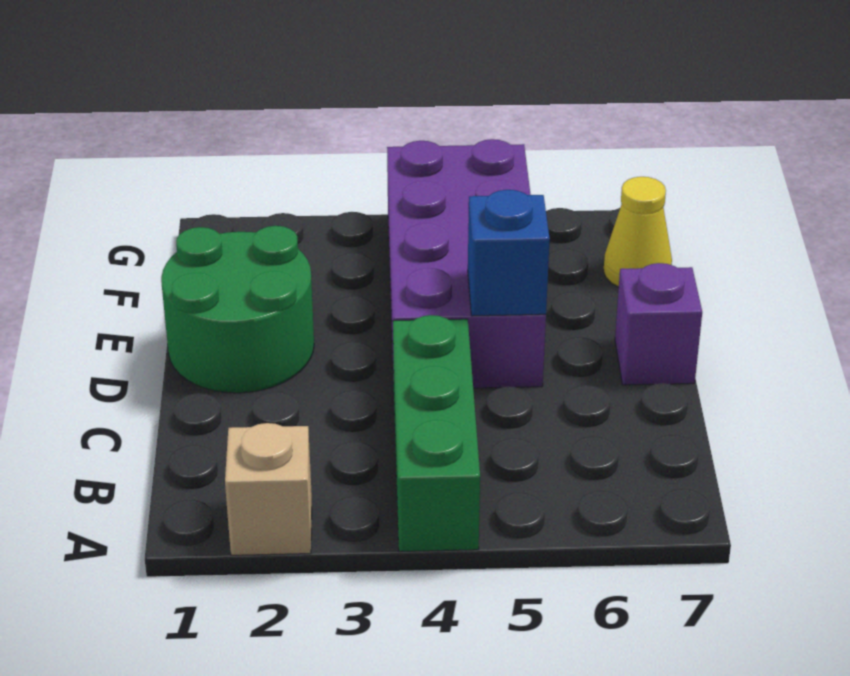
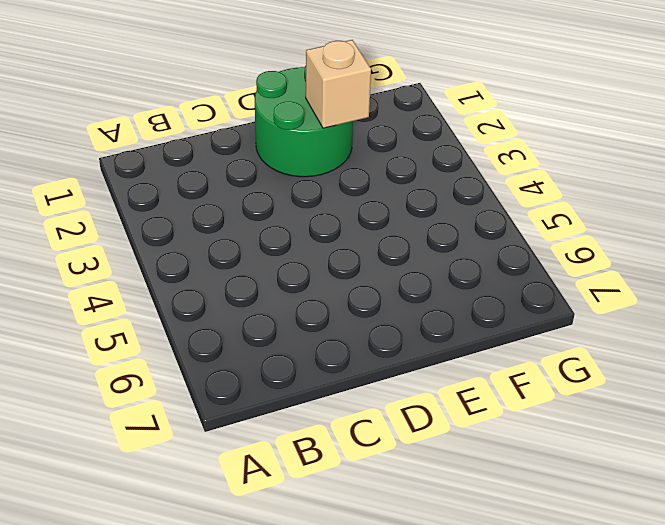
tan brick E2 level 2 -> tan brick A2 level 1
none -> green brick A4:C4 level 1
none -> purple brick D4:G5 level 1

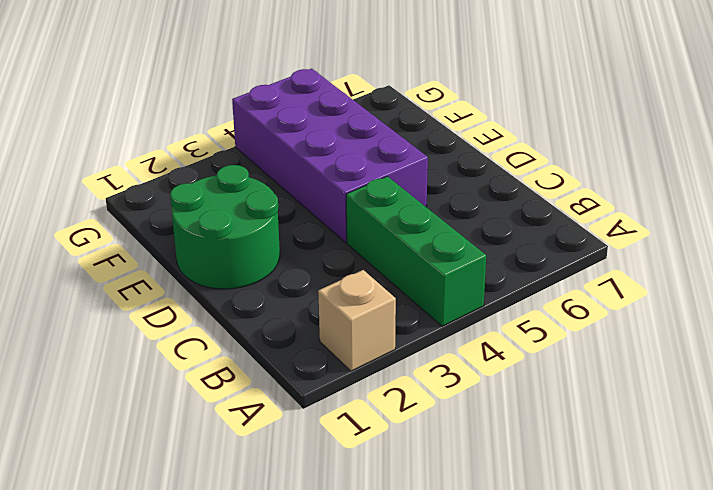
none -> purple brick D7 level 1
none -> yellow cone F7 level 1

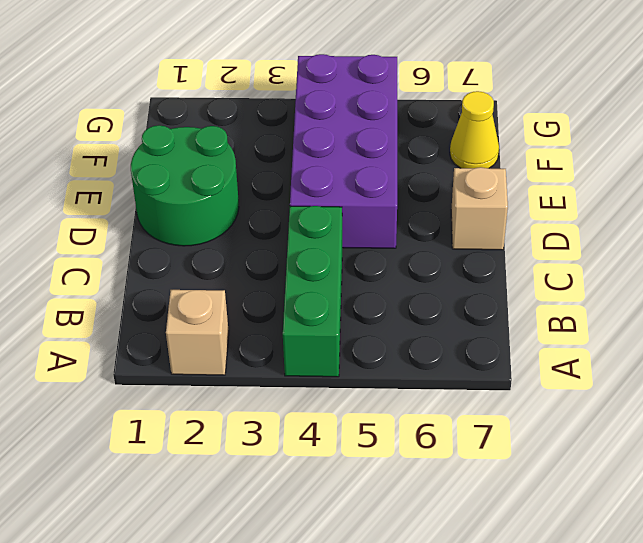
tan brick D7 level 1 -> purple brick D7 level 1
none -> blue brick D5 level 2

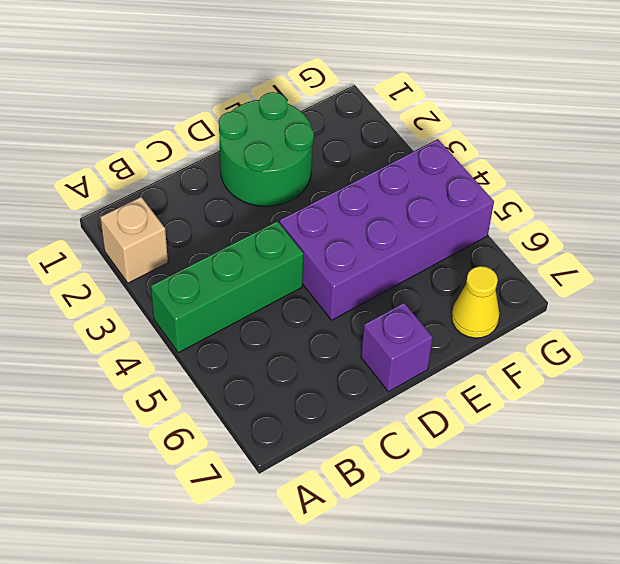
none -> blue brick D5 level 2

